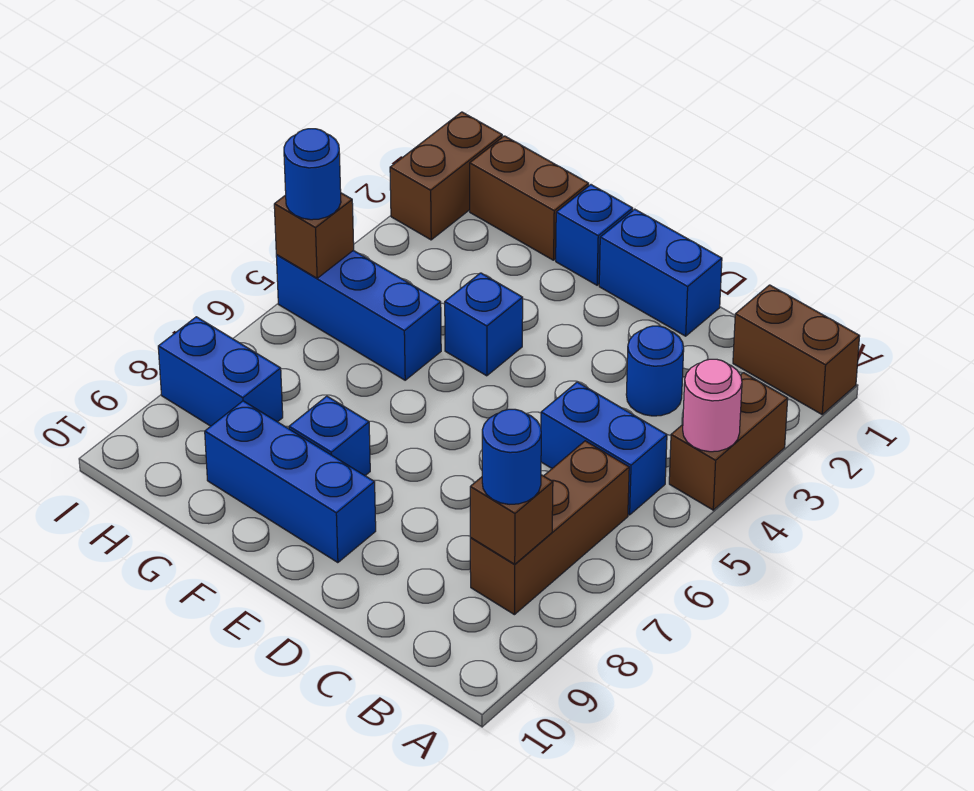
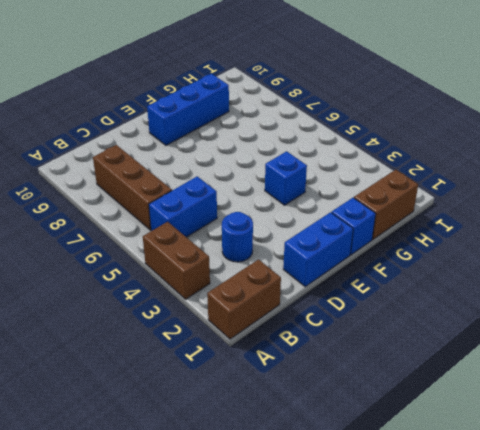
none -> blue brick F8 level 1
none -> blue brick G5:I5 level 1
none -> blue brick H8:I8 level 1

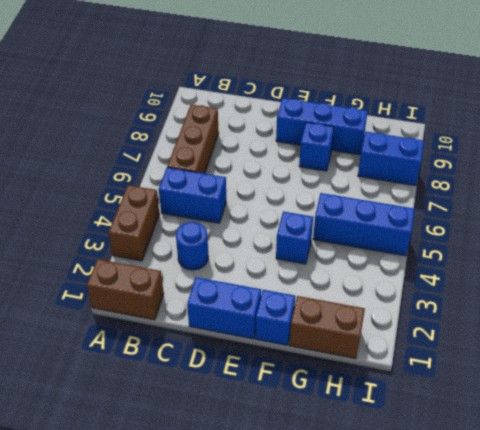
none -> brown brick I1:I2 level 1
none -> pink round brick A4 level 2
none -> brown brick B8 level 2

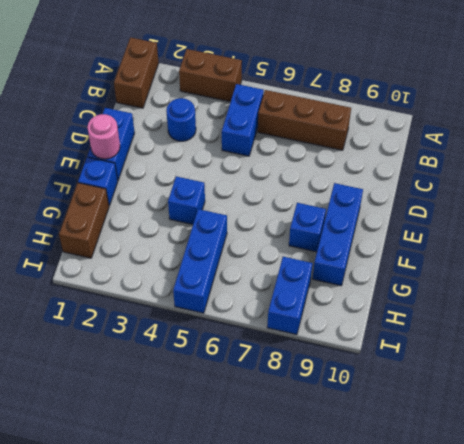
pink round brick E1 level 2 -> pink round brick A4 level 2
none -> brown brick I1:I2 level 1
none -> brown brick B8 level 2
none -> brown brick I5 level 2

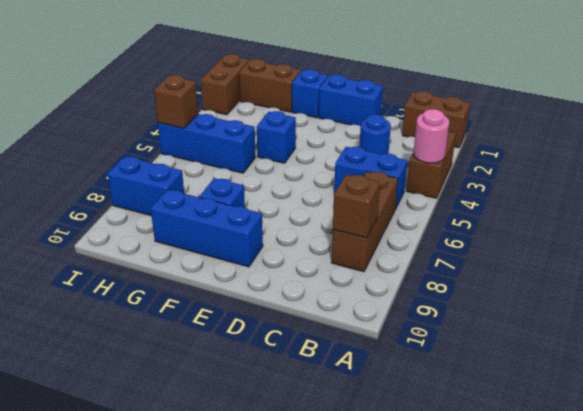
none -> blue round brick B8 level 3
none -> blue round brick I5 level 3

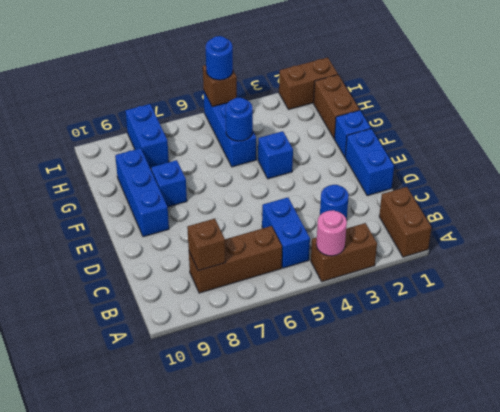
blue round brick G5 level 2 -> blue round brick B8 level 3

